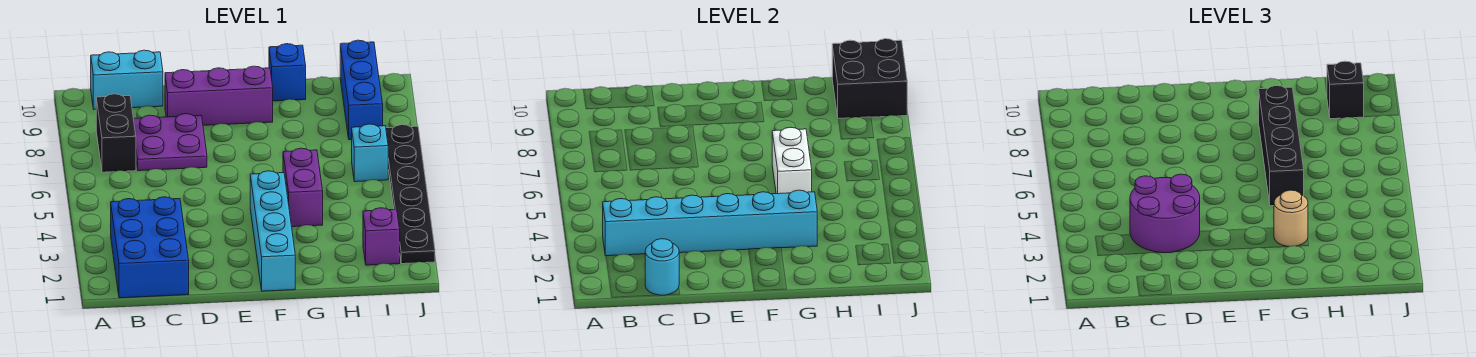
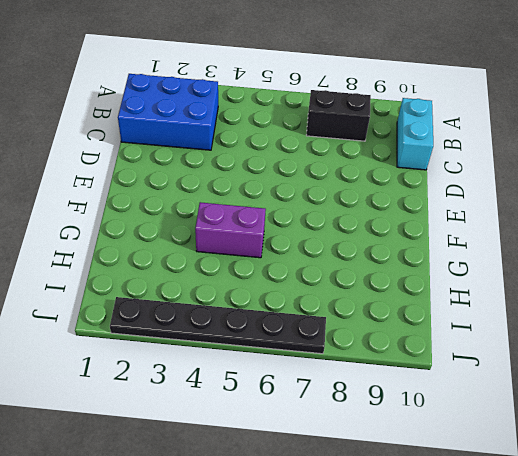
none -> purple plate C7:D8 level 1
none -> purple brick D9:F9 level 1
none -> cyan brick F1:F4 level 1

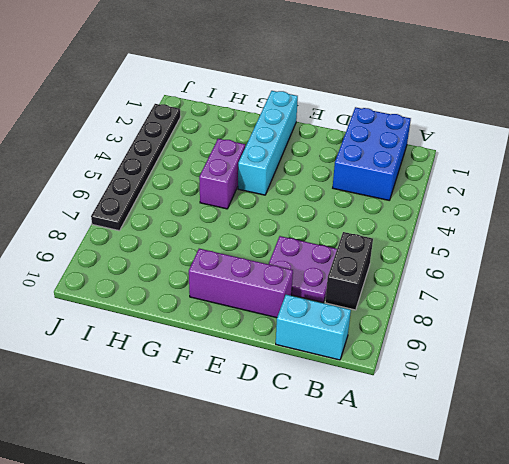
none -> blue brick G10 level 1
none -> purple brick I2 level 1
none -> cyan brick I6 level 1

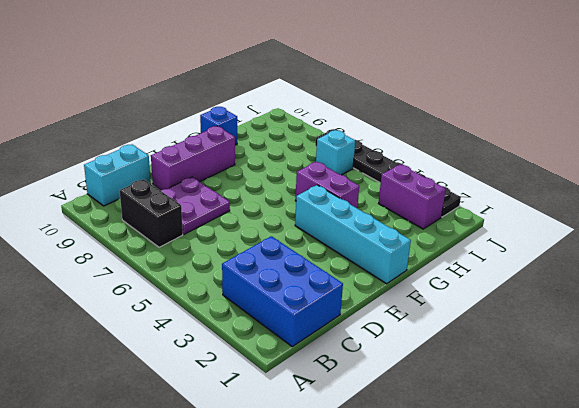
purple brick I2:I3 level 1 -> purple brick I2 level 1
none -> blue brick I8:I10 level 1
none -> cyan brick B3:G3 level 2
none -> cyan round brick C1 level 2

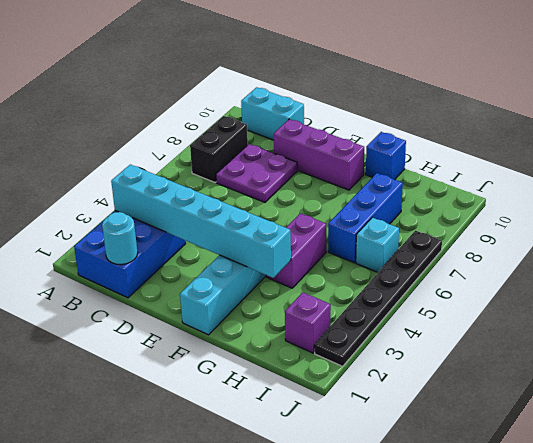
blue brick H6:H8 level 1 -> blue brick I8:I10 level 1
none -> white brick G5:G6 level 2
none -> black brick I9:J10 level 2
none -> purple round brick C3:D4 level 3

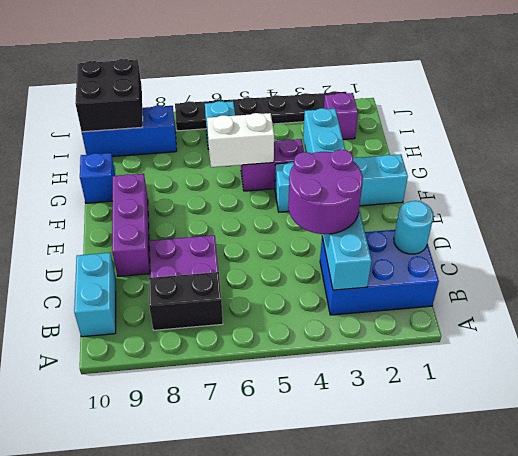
none -> tan round brick G3 level 3
none -> black brick G5:G8 level 3
none -> black brick I9 level 3

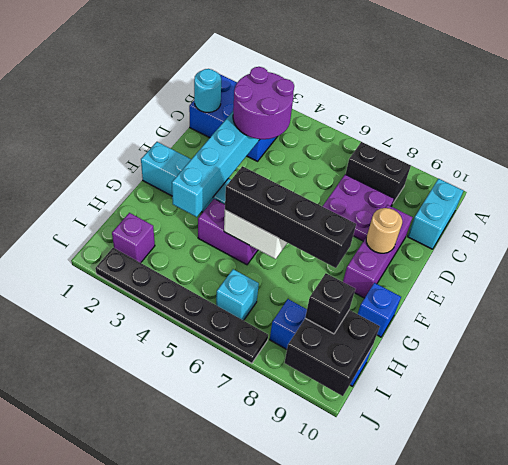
tan round brick E9 level 2 -> tan round brick G3 level 3

